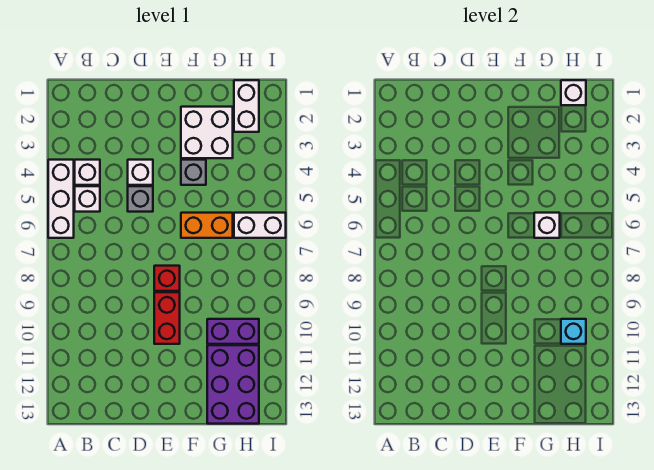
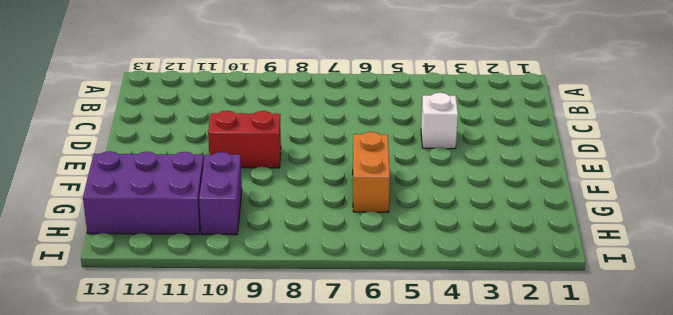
none -> white brick A4:A6 level 1
none -> white brick B4 level 1
none -> white brick B5 level 1

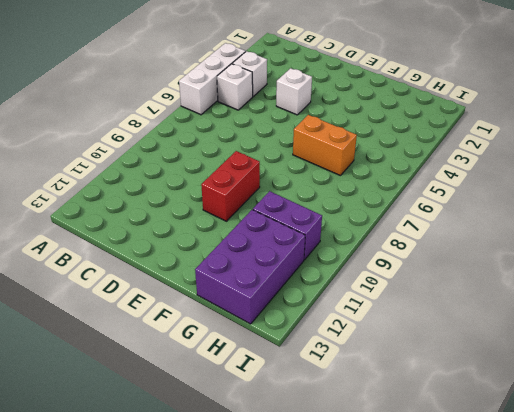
none -> grey brick D5 level 1
none -> red brick E8 level 1
none -> white brick F2:G3 level 1

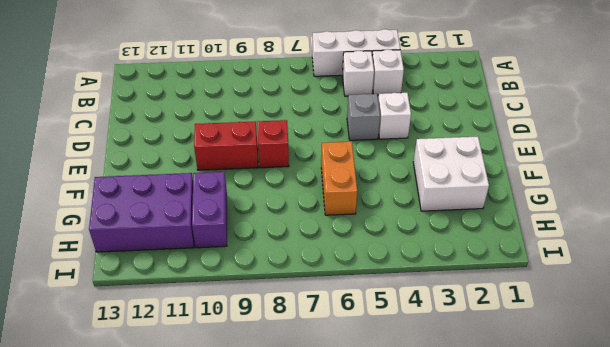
none -> grey brick F4 level 1
none -> white brick H1:H2 level 1
none -> white brick H6:I6 level 1

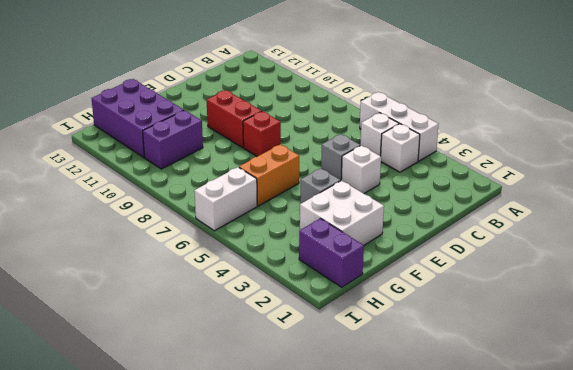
purple brick H1:H2 level 1 -> white brick H1:H2 level 1
none -> white brick G6 level 2
none -> white brick H1 level 2
none -> cyan brick H10 level 2

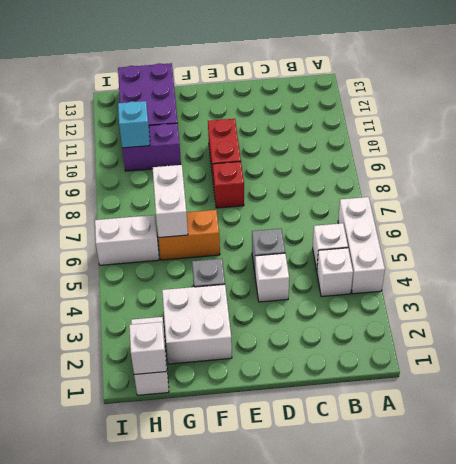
white brick G6:G7 level 2 -> white brick G6 level 2

